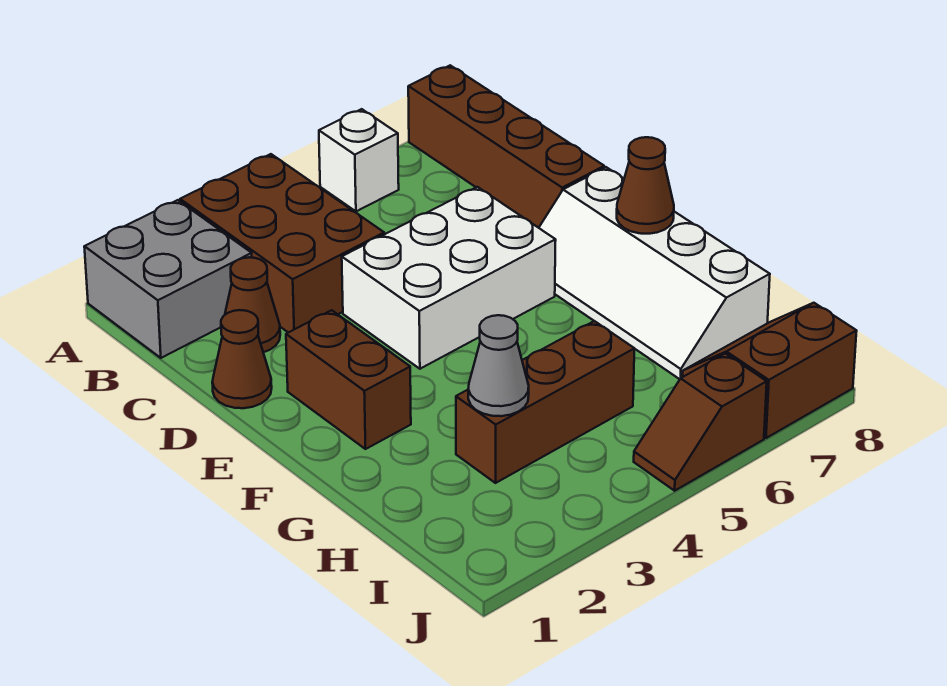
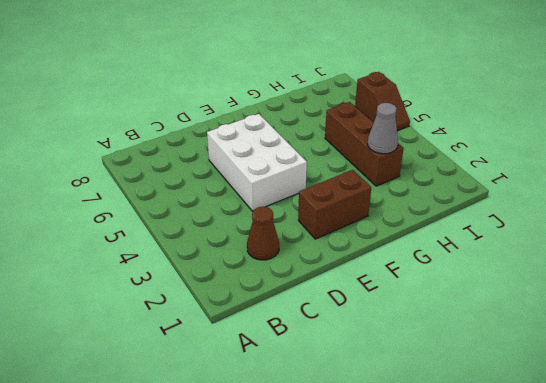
none -> grey brick A1:B2 level 1
none -> brown brick A3:C4 level 1
none -> white brick A6 level 1

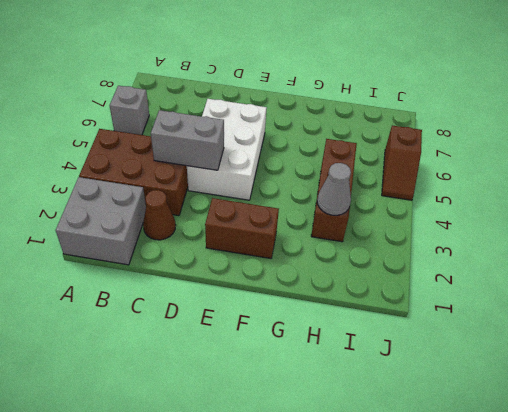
grey brick A6 level 1 -> white brick A6 level 1
grey brick C4:D4 level 2 -> none
none -> brown brick A8:D8 level 1
none -> brown cone D1 level 1
none -> white slope E7:H8 level 1 top 8

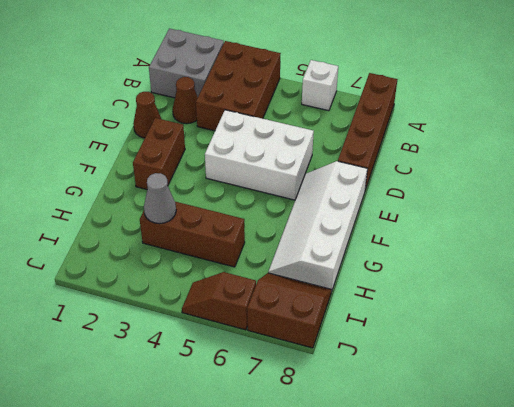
none -> brown cone F8 level 2

